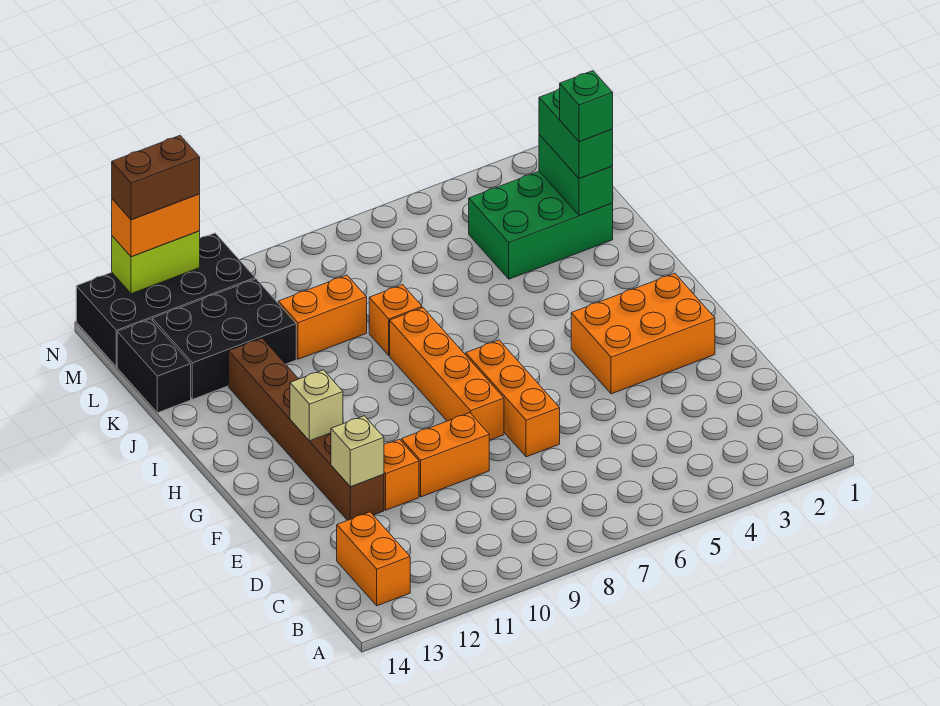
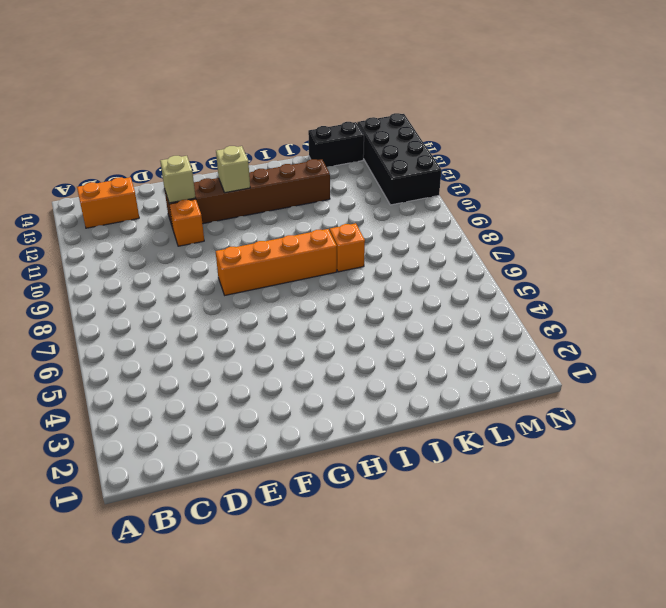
none -> orange brick E7:G7 level 1
none -> orange brick E9:E10 level 1
none -> orange brick F2:G4 level 1

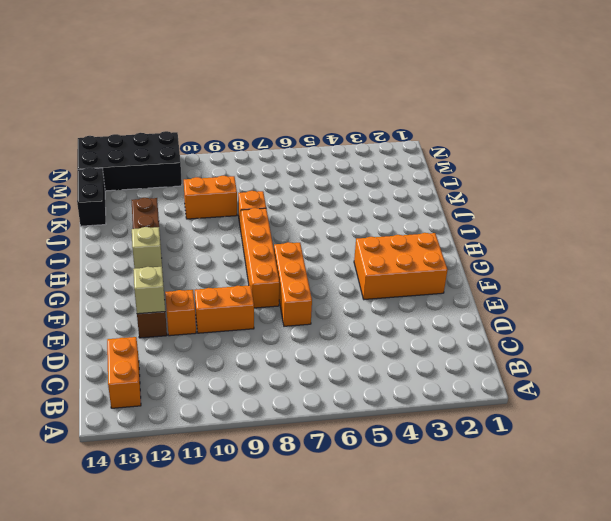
none -> green brick K2:L4 level 1
none -> black brick K11:L13 level 1
none -> green brick K2:L2 level 2

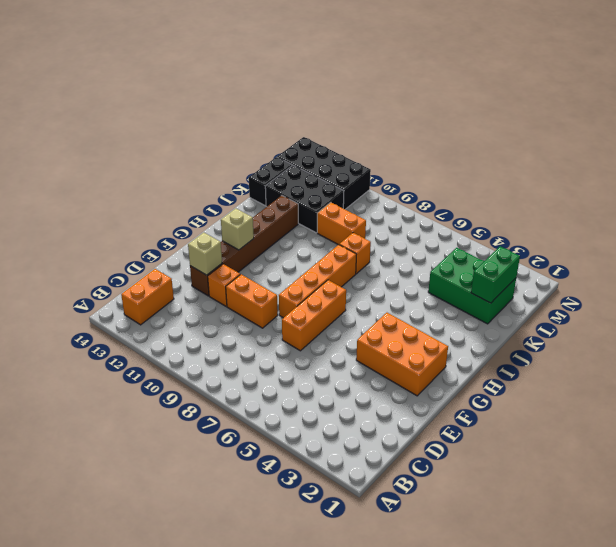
none -> lime brick N12:N13 level 2
none -> green brick K2:L2 level 3
none -> orange brick N12:N13 level 3

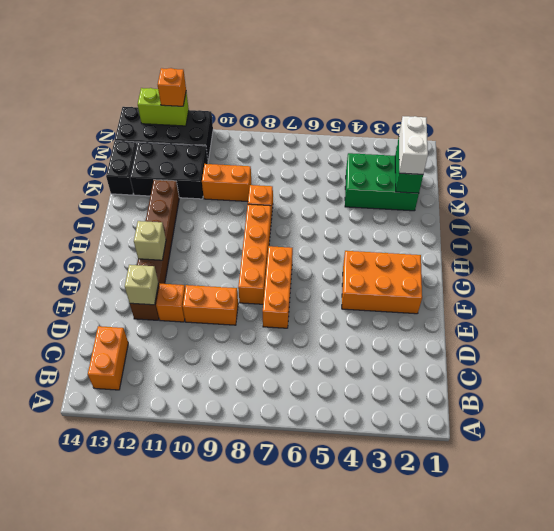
white brick K2:L2 level 3 -> green brick K2:L2 level 3
orange brick N12 level 3 -> orange brick N12:N13 level 3
none -> green brick K2 level 4
none -> brown brick N12:N13 level 4

